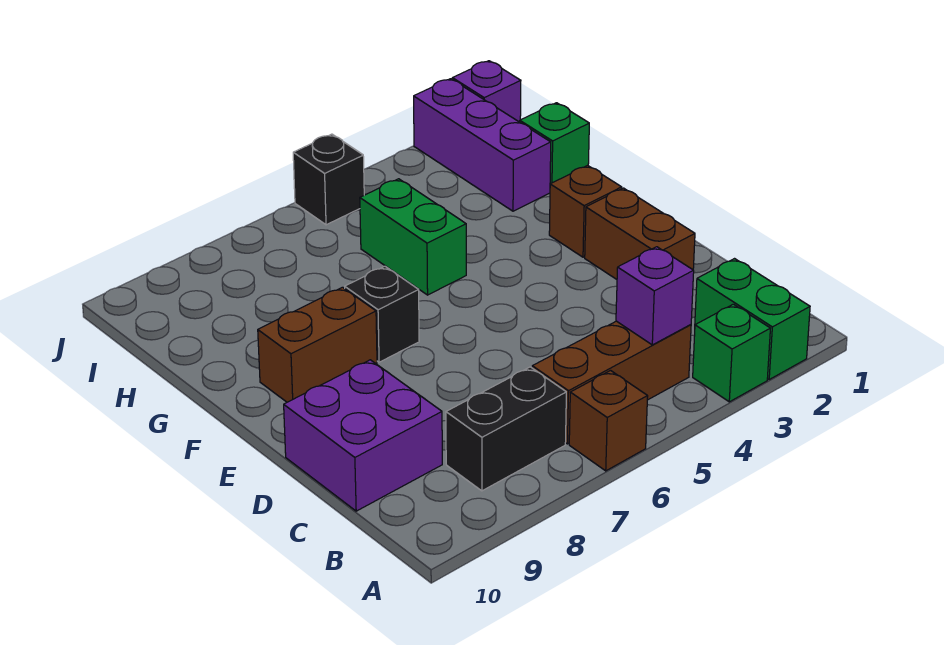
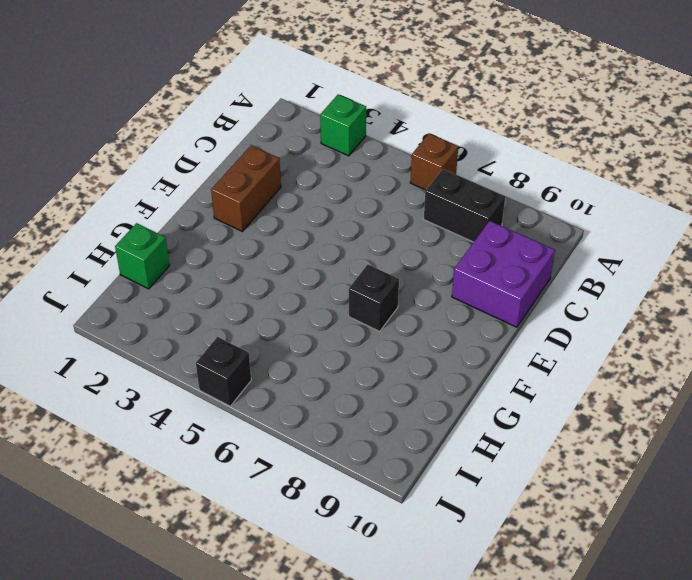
none -> green brick A2:B2 level 1
none -> brown brick B4:B6 level 1
none -> brown brick F2 level 1

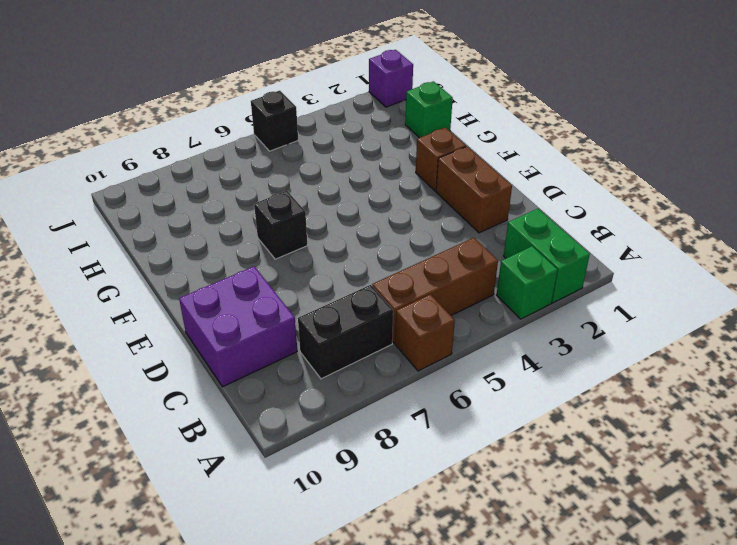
none -> brown brick F8:F9 level 1
none -> green brick G5:H5 level 1
none -> purple brick H2:J2 level 1

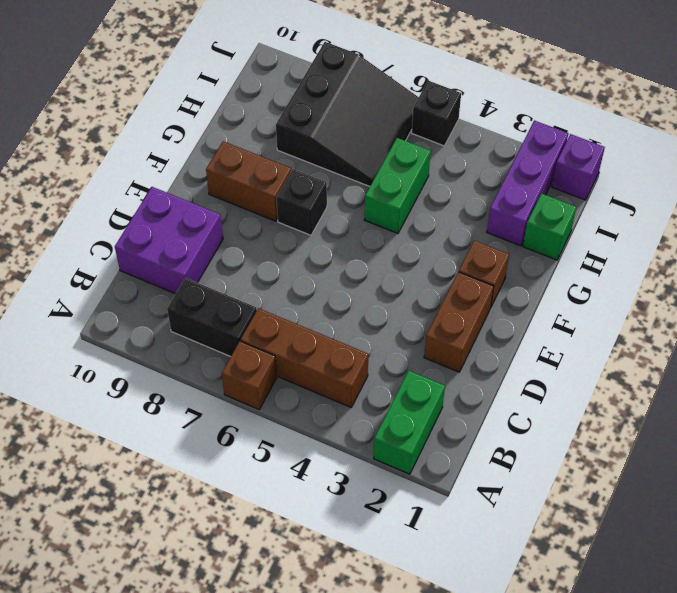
black slope H6:J8 level 1 top 8 -> none
none -> green brick A3 level 1
none -> purple brick B4 level 2

